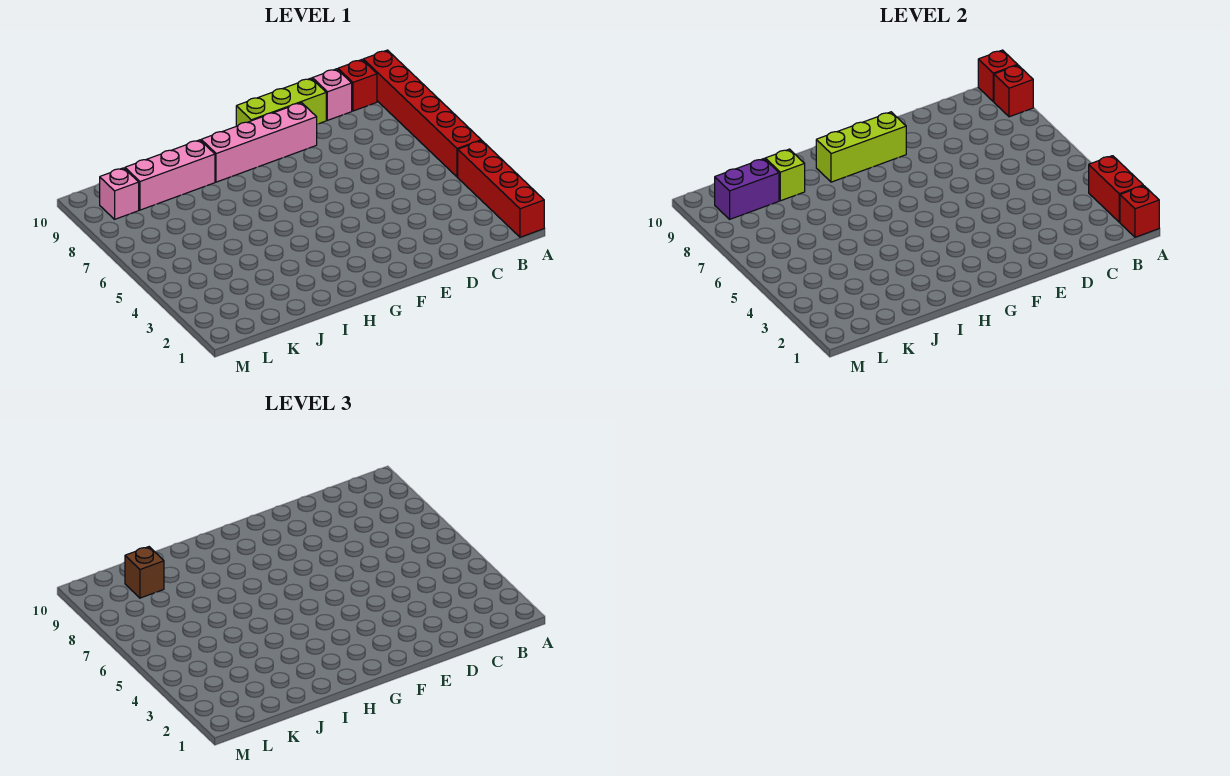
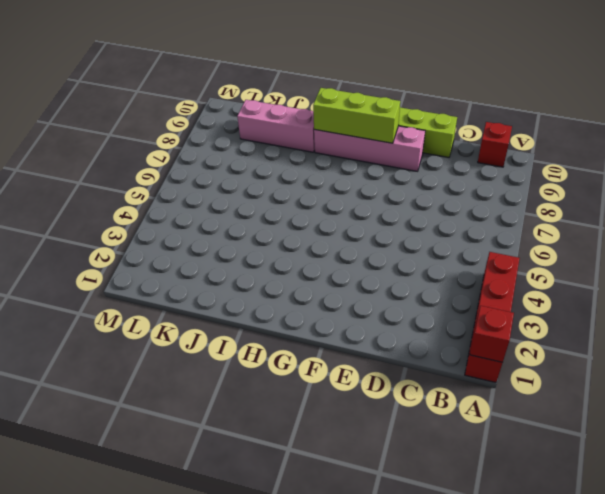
none -> red brick A5:A10 level 1
none -> pink brick C10 level 1
none -> pink brick L9 level 1

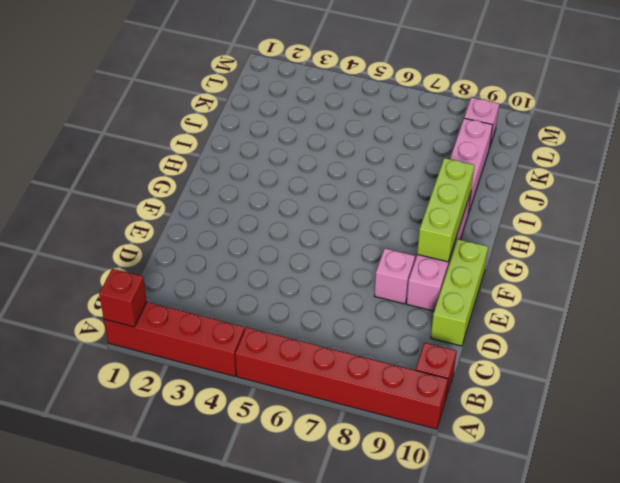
pink brick E8 level 1 -> pink brick C10 level 1
none -> red brick A2:A3 level 2
none -> red brick A9 level 2
none -> red brick A10 level 2

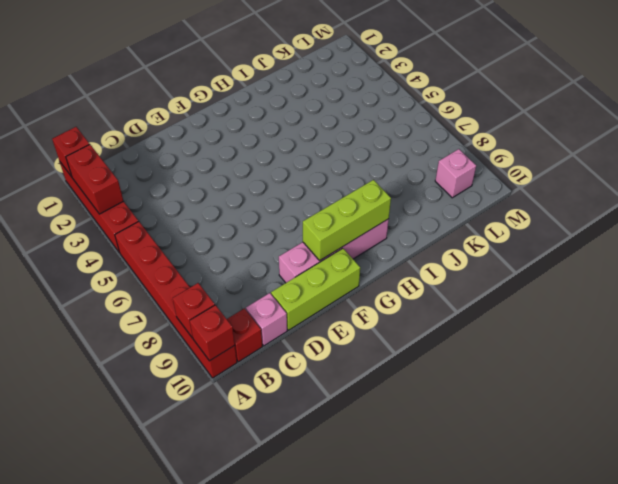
none -> pink brick I9:K9 level 1
none -> lime brick J9 level 2
none -> purple brick K9:L9 level 2

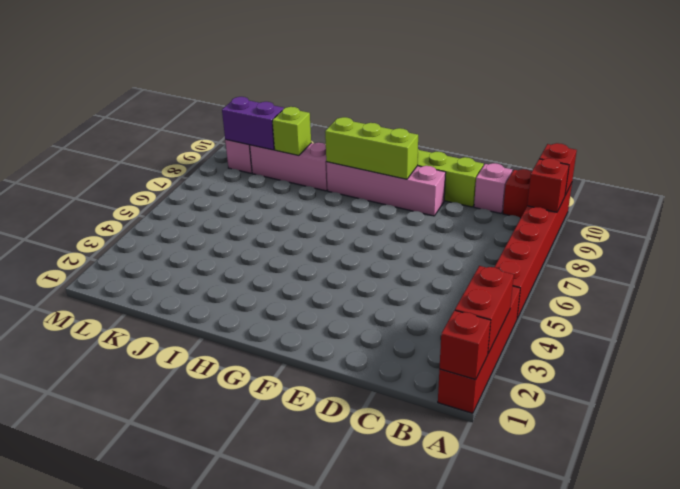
none -> brown brick K9 level 3

